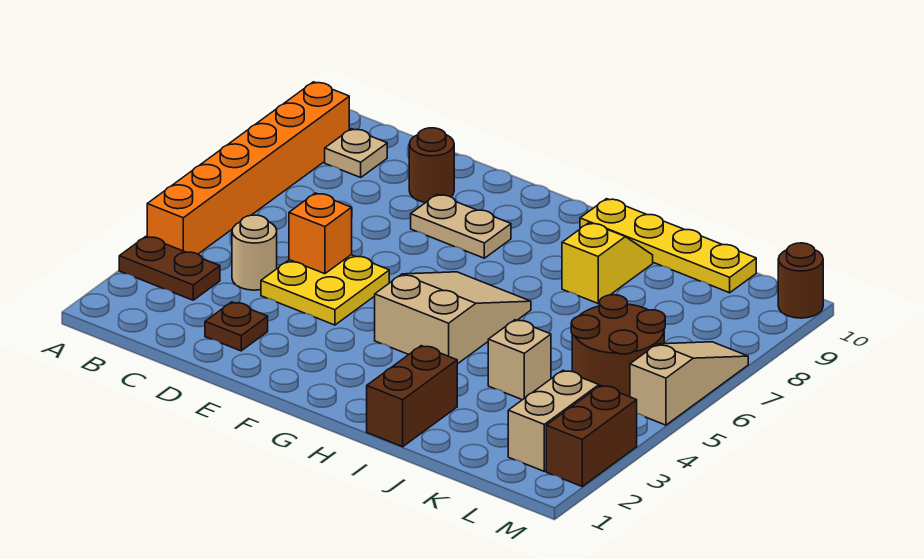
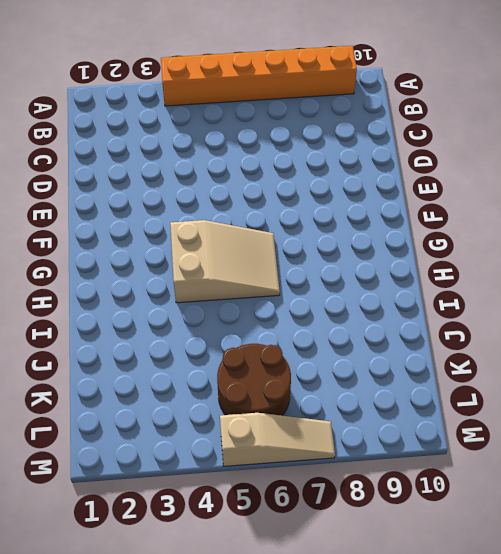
none -> brown plate A3:B3 level 1
none -> tan plate B9 level 1
none -> tan round brick C4 level 1

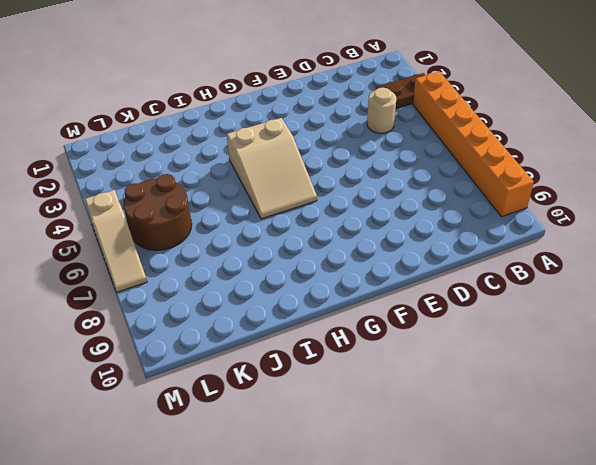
none -> tan plate B9 level 1
none -> brown plate D2 level 1
none -> yellow plate D4:E5 level 1

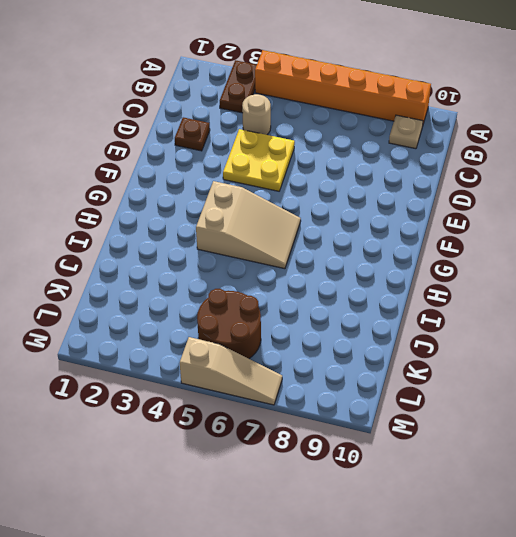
none -> brown round brick D9 level 1
none -> tan plate E8:F8 level 1
none -> yellow plate H10:K10 level 1

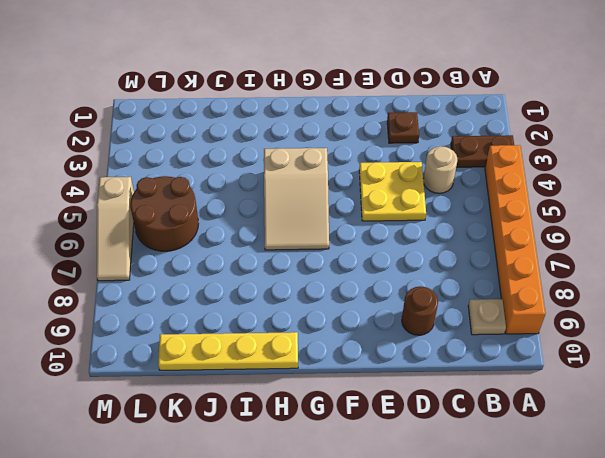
none -> tan plate E8:F8 level 1
none -> brown brick I1:I2 level 1
none -> yellow slope I8:I9 level 1 top 8

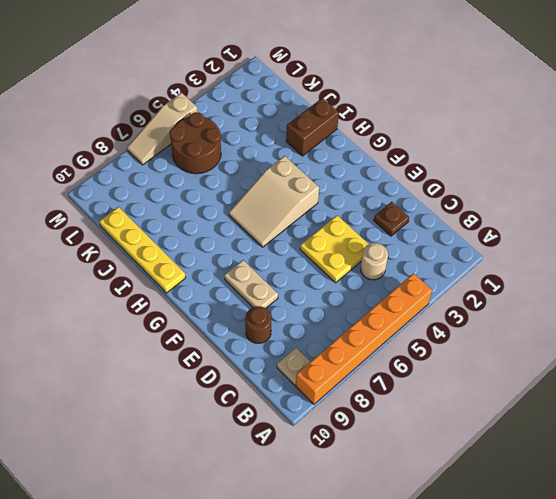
none -> brown plate A3:B3 level 1
none -> yellow slope I8:I9 level 1 top 8
none -> tan brick J4 level 1

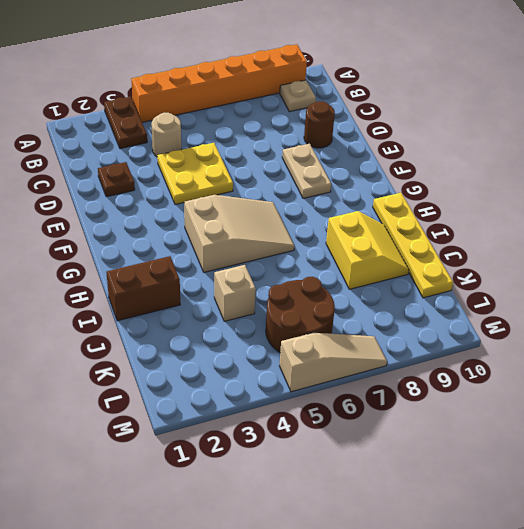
yellow slope I8:J9 level 1 top 8 -> yellow slope I8:I9 level 1 top 8
none -> tan brick L2:L3 level 1
none -> brown brick M2:M3 level 1
none -> brown round brick M10 level 1

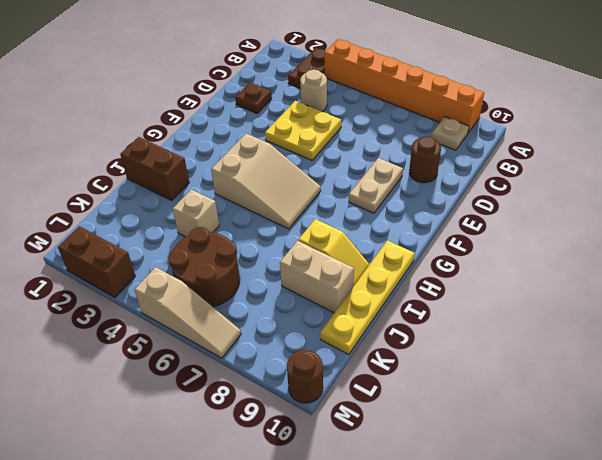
tan brick J8:J9 level 1 -> tan brick L2:L3 level 1
none -> orange brick D5 level 2

